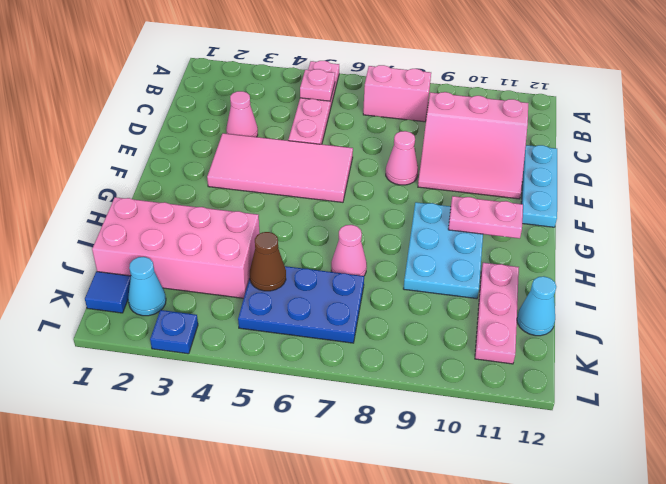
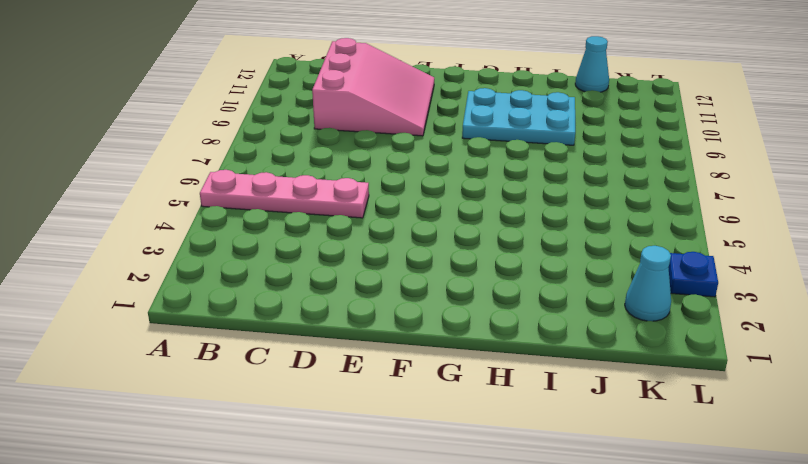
none -> pink brick B7:B8 level 1
none -> pink cone D3 level 1
none -> cyan plate D12:F12 level 1

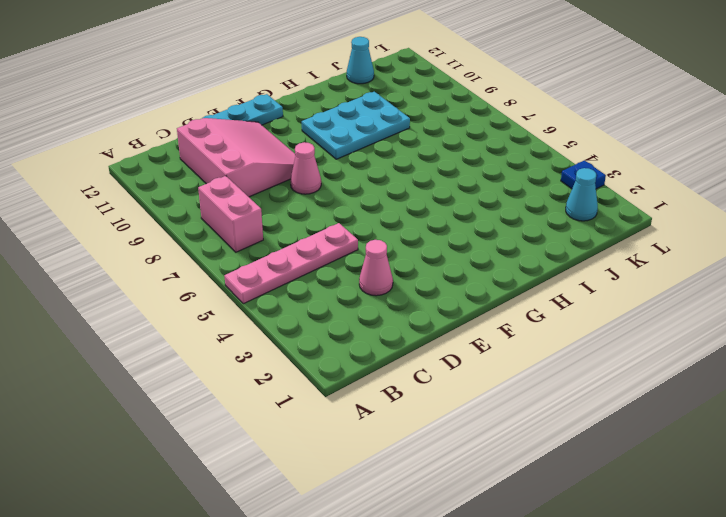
none -> pink tile E3:F6 level 1
none -> pink brick I1:J4 level 1
none -> pink cone I7 level 1

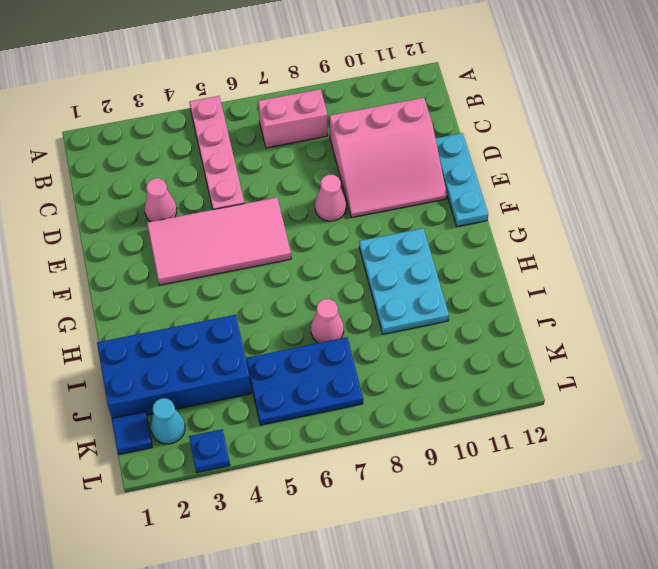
blue brick I1:J4 level 1 -> pink brick I1:J4 level 1
none -> pink plate I11:K11 level 1
none -> cyan cone J12 level 1
none -> pink plate B5 level 2

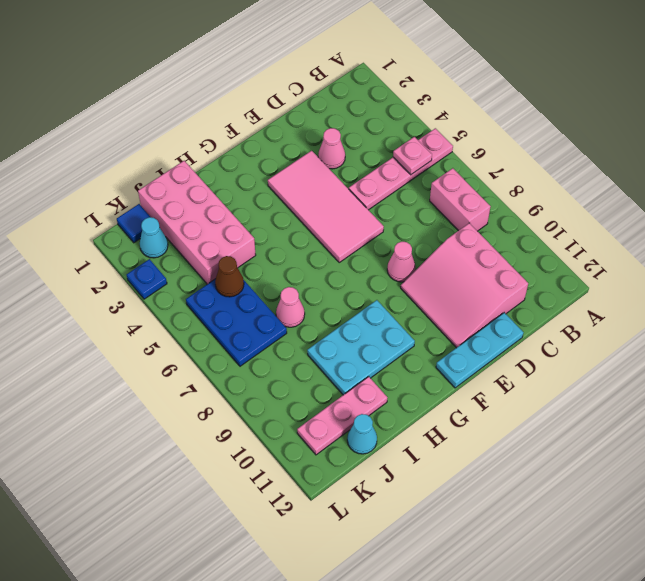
none -> pink plate G10:G11 level 2

